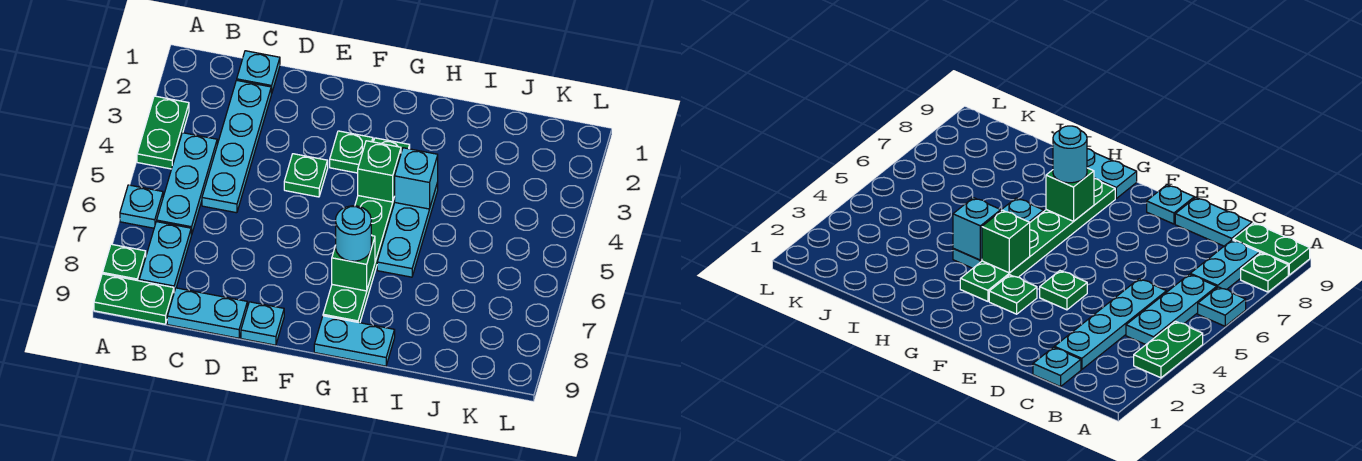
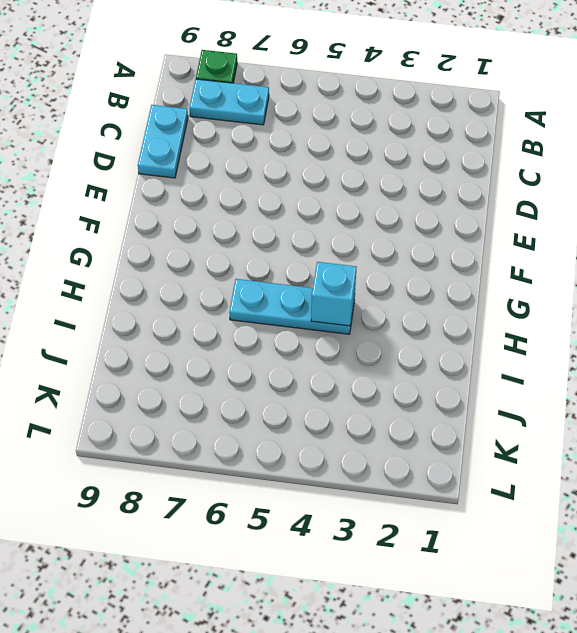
none -> green plate A3:A4 level 1
none -> cyan plate A6 level 1
none -> green plate A9:B9 level 1

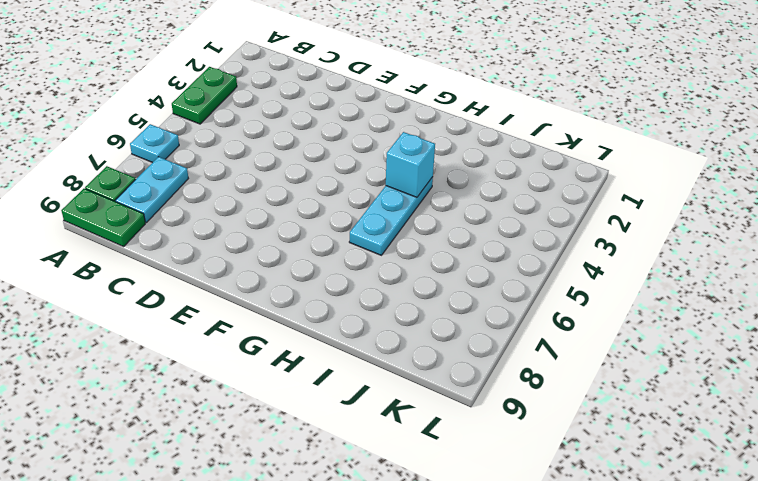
none -> cyan plate B4:B6 level 1
none -> cyan plate C1 level 1
none -> cyan plate C2:C5 level 1

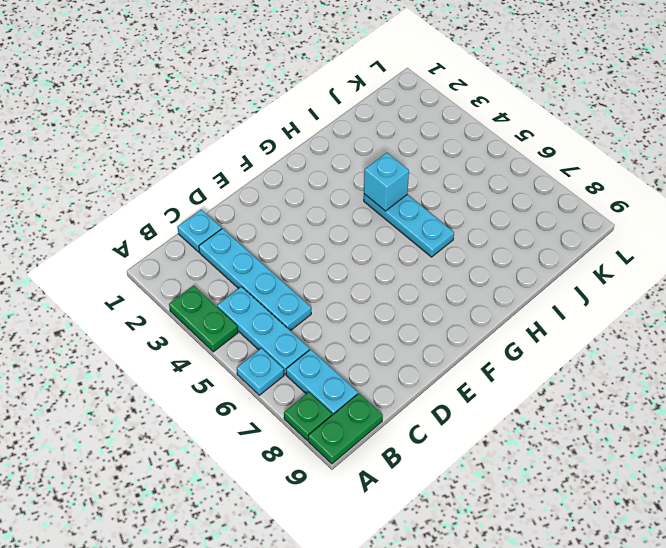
none -> cyan plate C9:D9 level 1
none -> green plate E4 level 1
none -> cyan plate E9 level 1

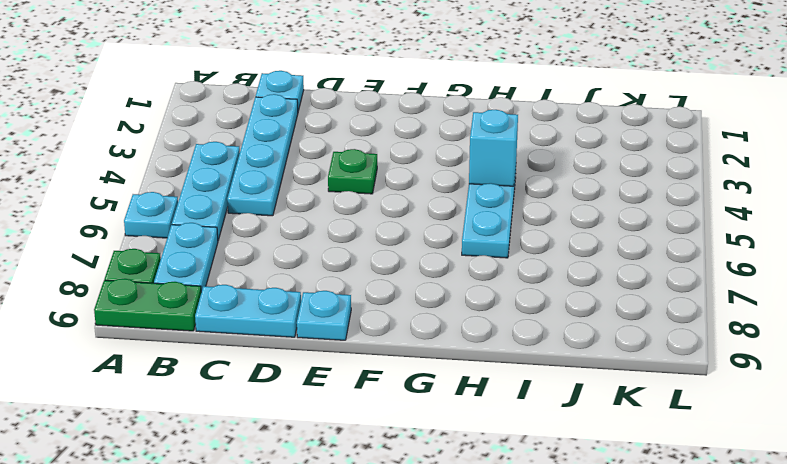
none -> green plate A3:A4 level 1
none -> green plate F3 level 1
none -> green plate G3:G8 level 1

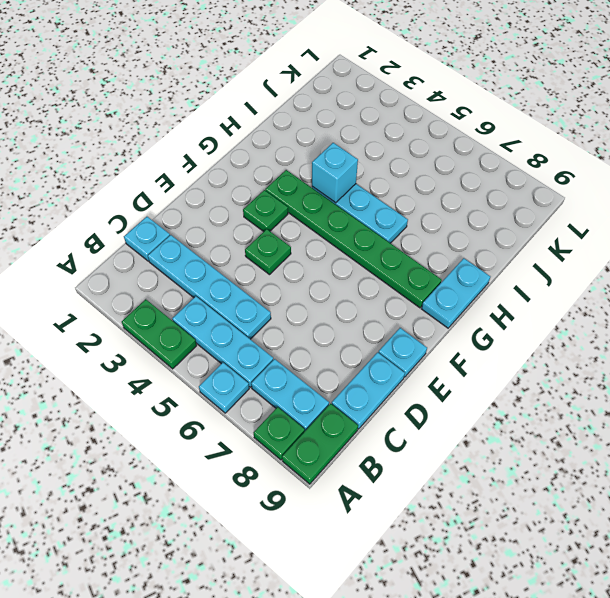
none -> green brick G4 level 2
none -> green brick G7 level 2
none -> cyan round brick G7 level 3

